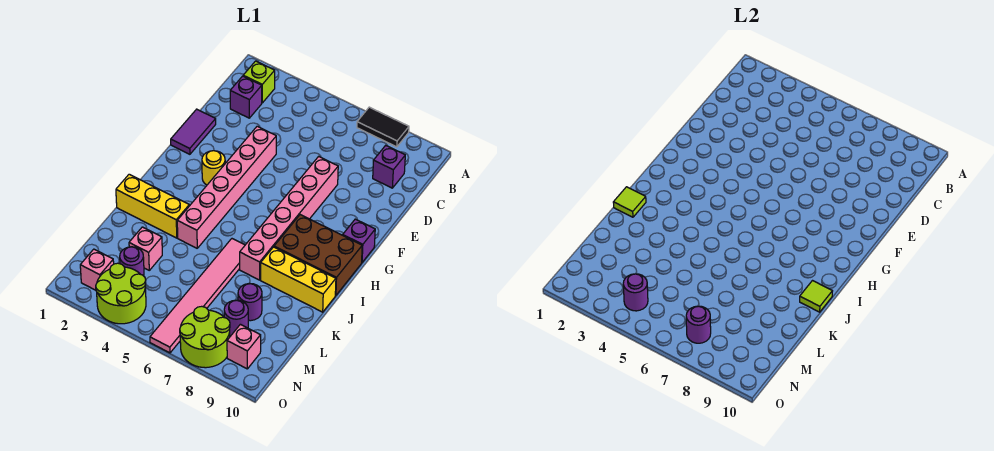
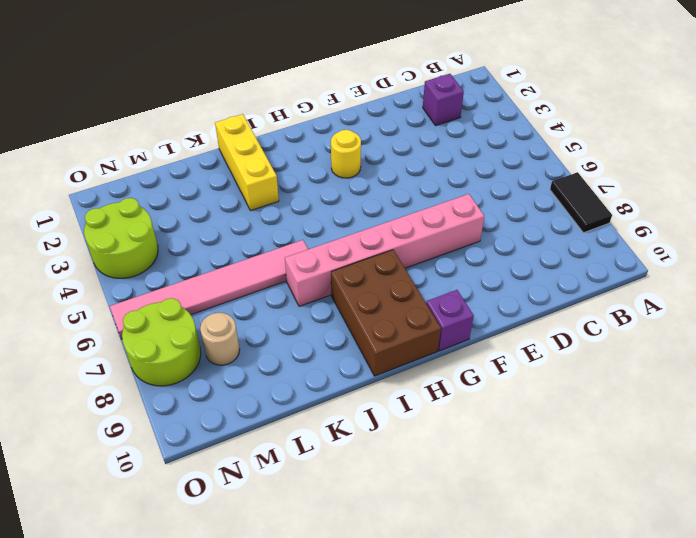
tan round brick M8 level 1 -> purple round brick M8 level 1
none -> lime brick B2 level 1
none -> purple brick C9 level 1
none -> purple tile E1:F1 level 1

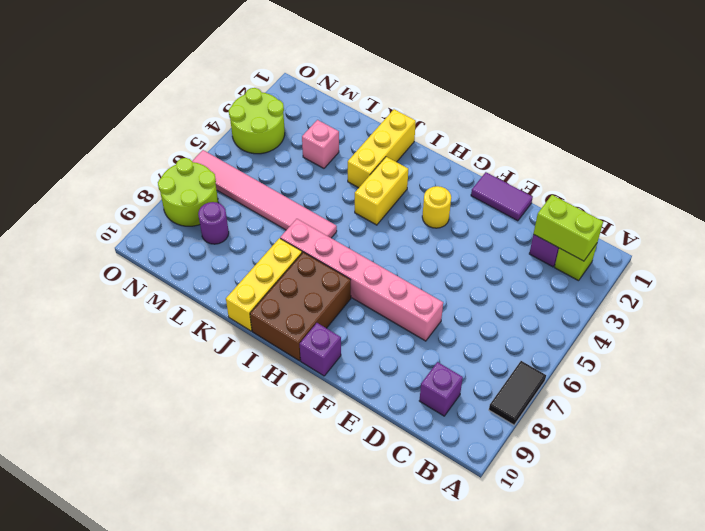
lime brick B2:C2 level 2 -> none
yellow brick I3:I4 level 1 -> pink brick E4:J4 level 1
none -> purple round brick L8 level 1
none -> purple round brick M3 level 1
none -> pink brick N2 level 1

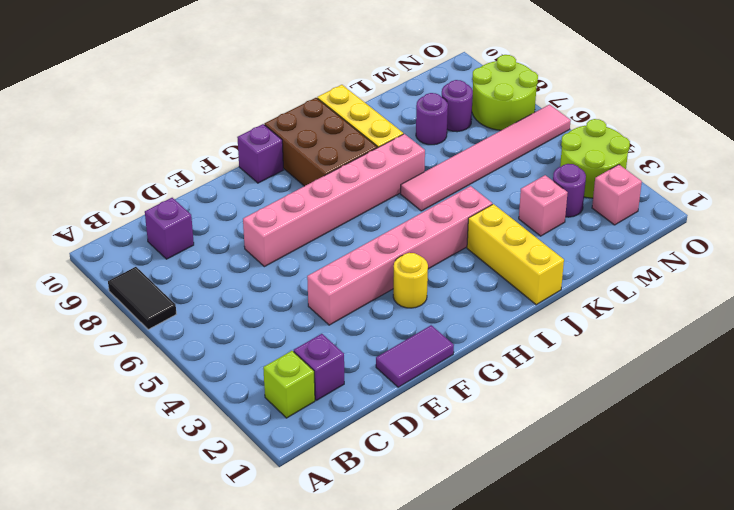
none -> pink brick N9 level 1
none -> lime tile J1 level 2
none -> lime tile J10 level 2

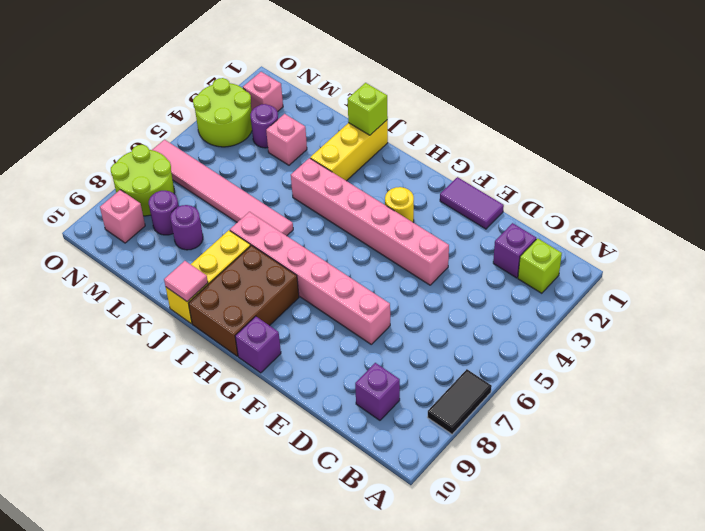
lime brick J1 level 2 -> lime tile J1 level 2
pink tile J10 level 2 -> lime tile J10 level 2
none -> purple round brick N4 level 2
none -> purple round brick N7 level 2

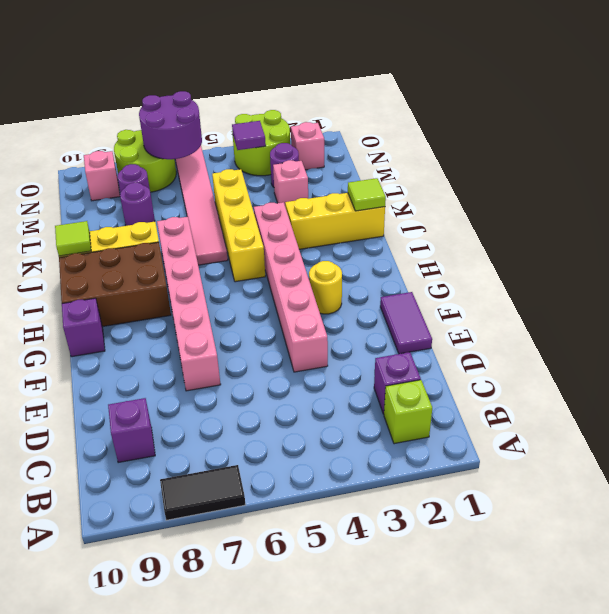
yellow brick I5:L5 level 1 -> none
purple tile N4 level 2 -> purple round brick N4 level 2
purple round brick N6:O7 level 2 -> purple round brick N7 level 2

